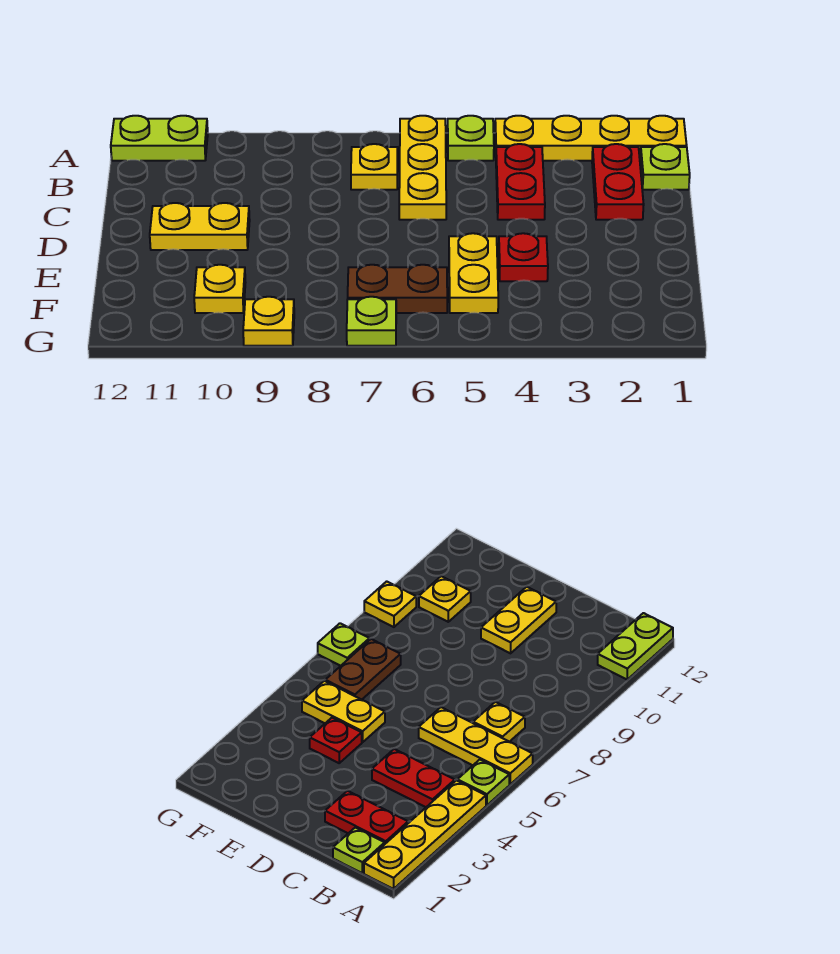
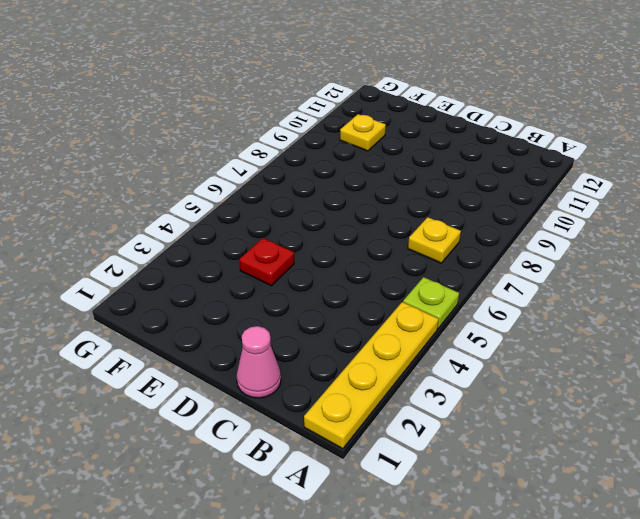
pink cone C1 level 1 -> none
none -> yellow plate A6:C6 level 1
none -> lime plate A11:A12 level 1
none -> lime plate B1 level 1

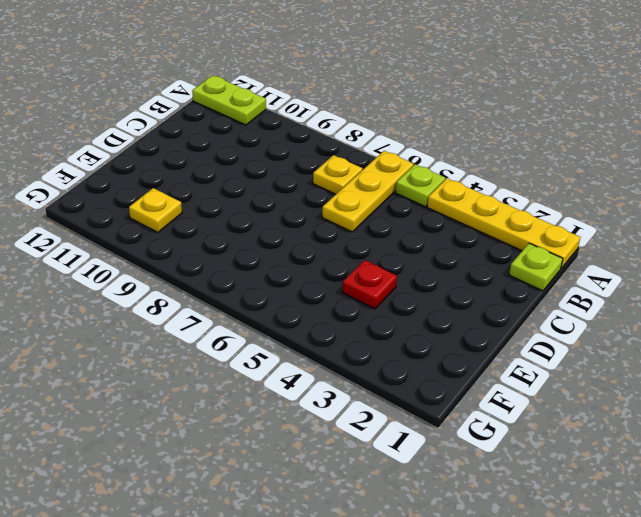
none -> red plate B2:C2 level 1
none -> red plate B4:C4 level 1
none -> yellow plate D10:D11 level 1

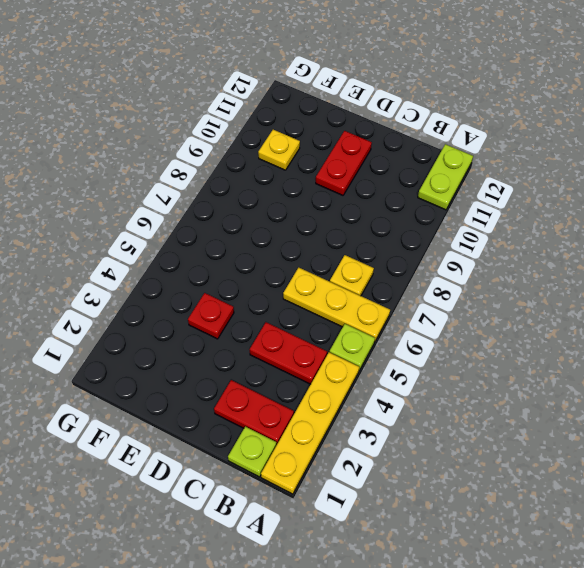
red plate D10:D11 level 1 -> yellow plate D10:D11 level 1
none -> yellow plate E5:F5 level 1
none -> brown plate F6:F7 level 1
none -> lime plate G7 level 1

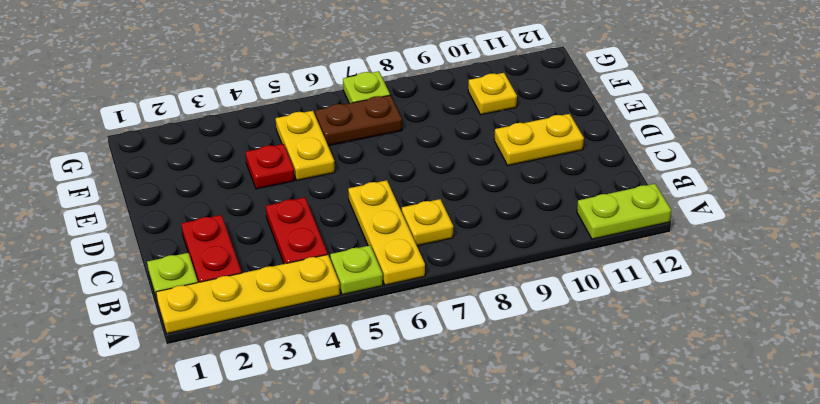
none -> yellow plate G9 level 1

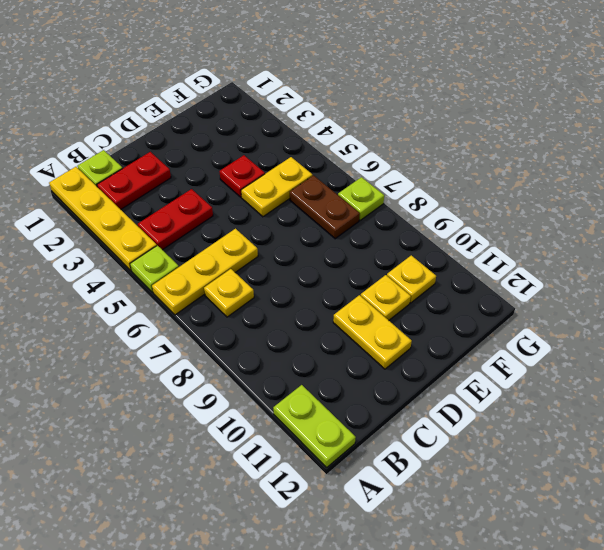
yellow plate E10 level 1 -> yellow plate G9 level 1

